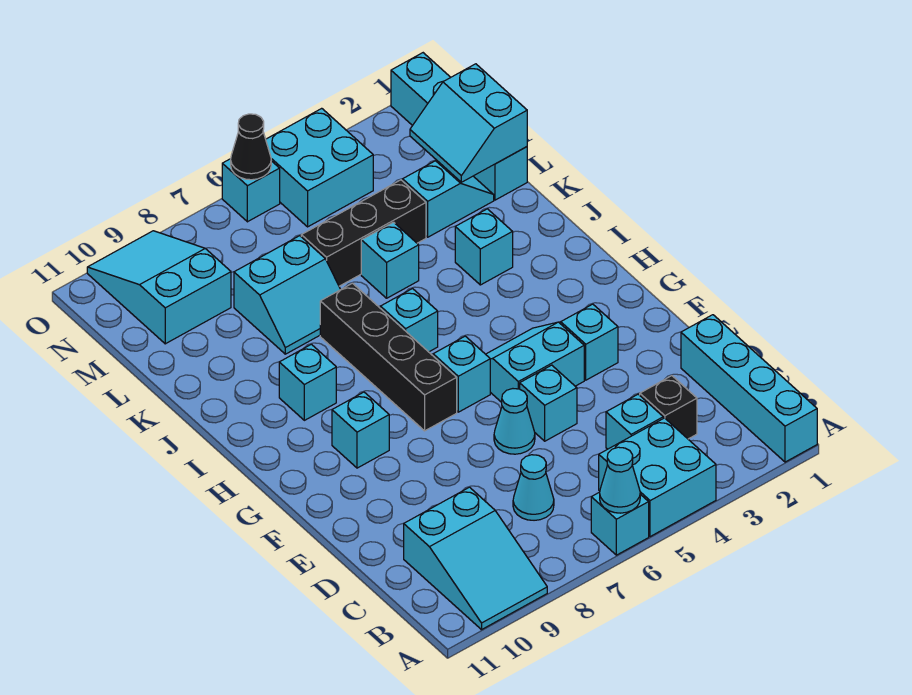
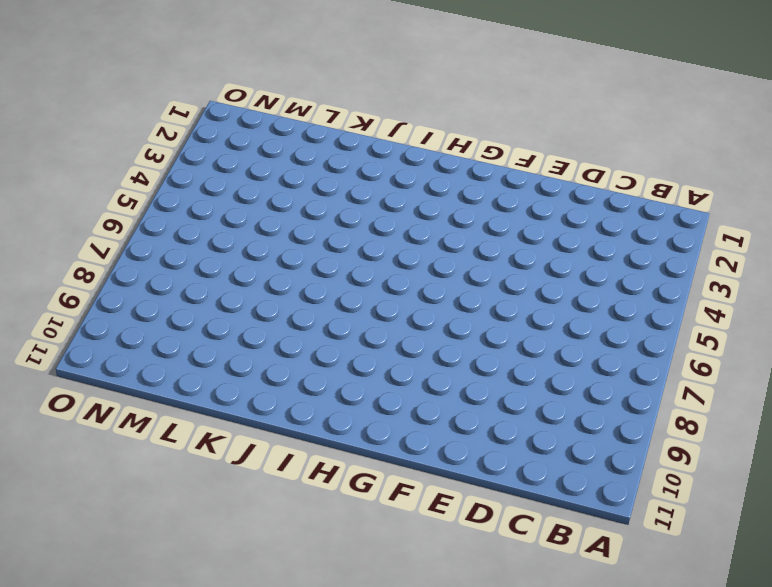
none -> cyan brick A1:D1 level 1
none -> cyan brick A4:B5 level 1
none -> cyan brick A6 level 1

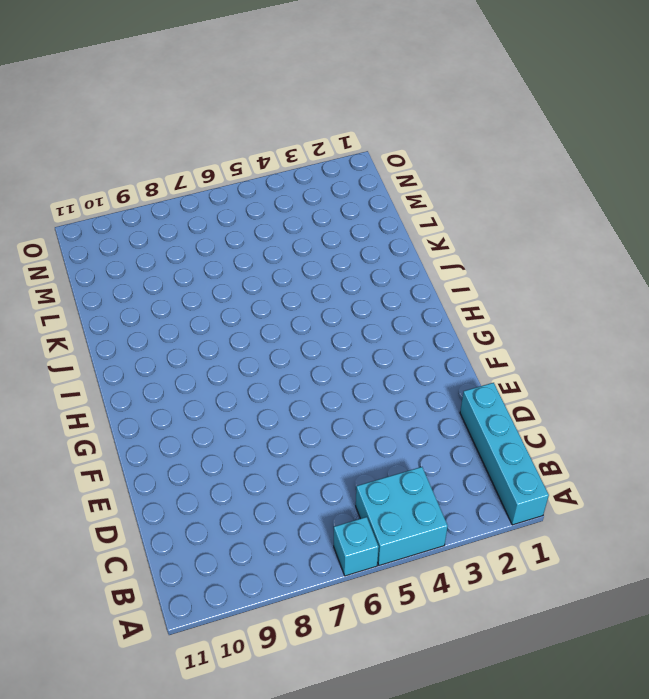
none -> cyan slope A9:C10 level 1 top C
none -> black brick C3 level 1
none -> cyan brick C4 level 1

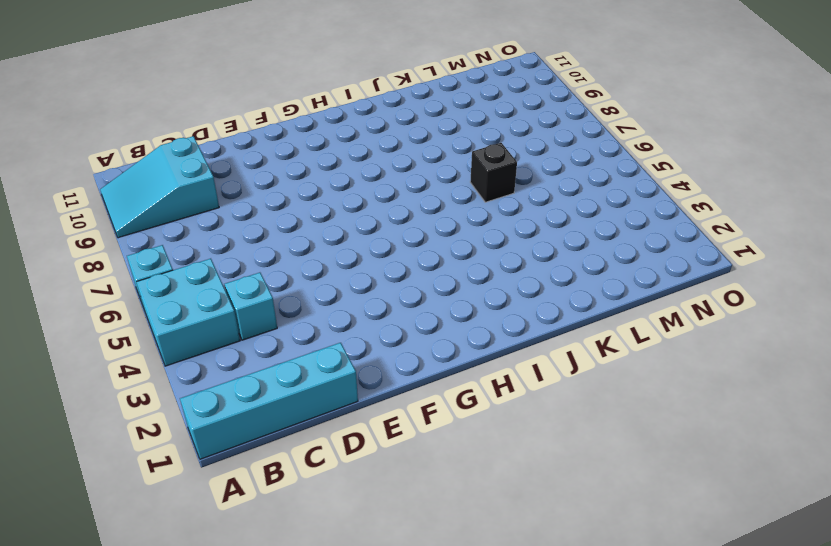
black brick K6 level 1 -> black brick C3 level 1
none -> cyan cone C7 level 1
none -> cyan brick E5 level 1
none -> cyan cone E6 level 1

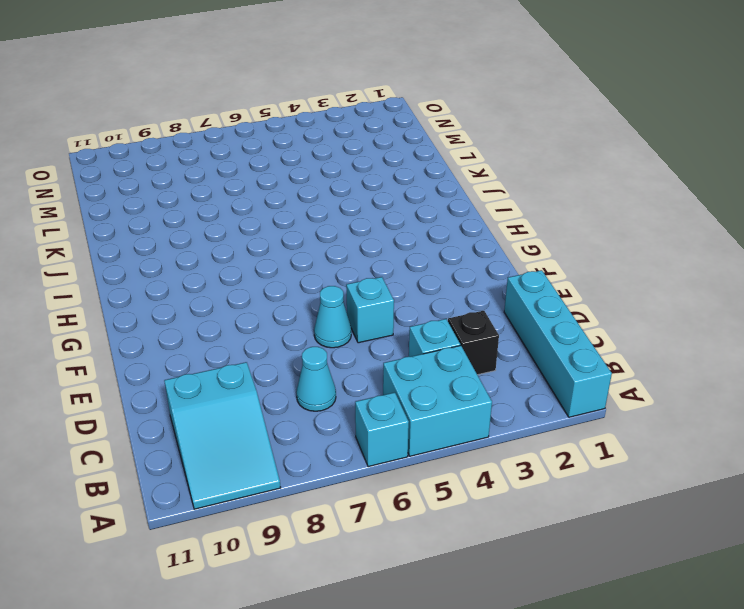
none -> cyan brick F3 level 1
none -> cyan slope F4:G5 level 1 top F
none -> cyan brick G6 level 1

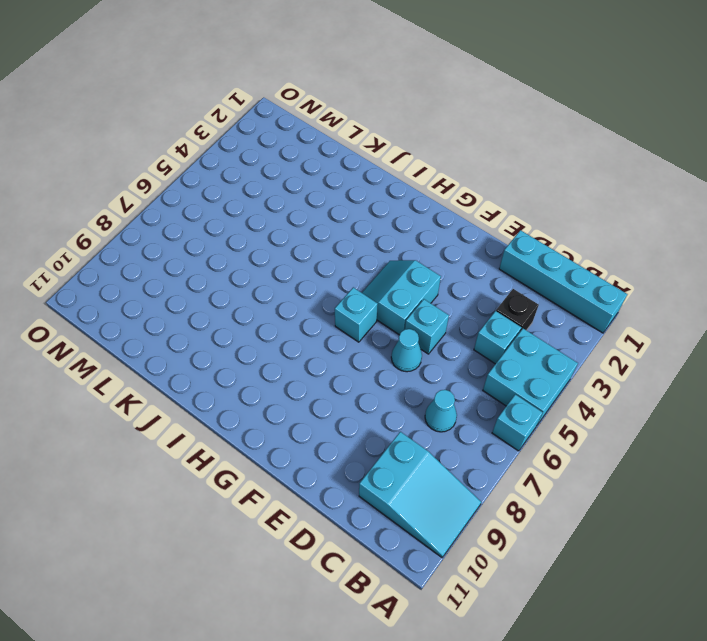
none -> cyan brick F3 level 1
none -> black brick G7:J7 level 1
none -> cyan brick G9 level 1

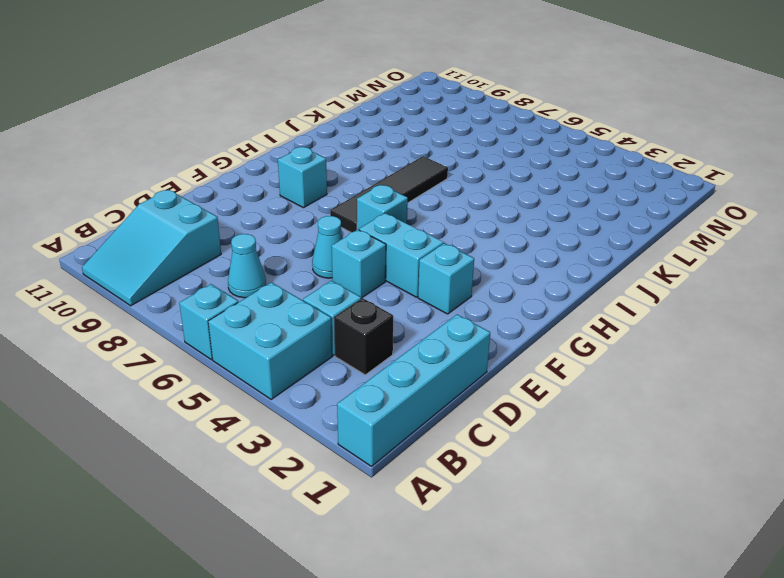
black tile G7:J7 level 1 -> black brick G7:J7 level 1
none -> cyan brick I6 level 1
none -> cyan brick I9 level 1
none -> cyan brick J3 level 1

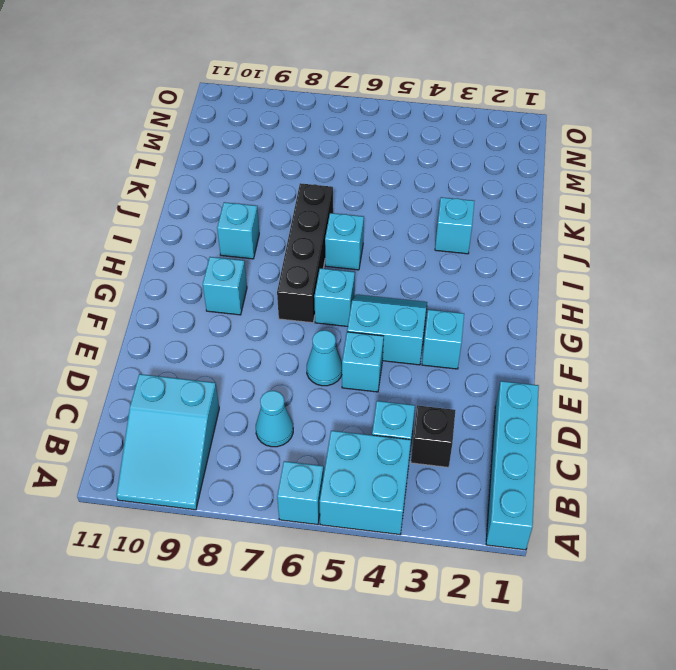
none -> cyan brick K5 level 1
none -> cyan slope K7:L8 level 1 top L
none -> cyan brick L1:O1 level 1

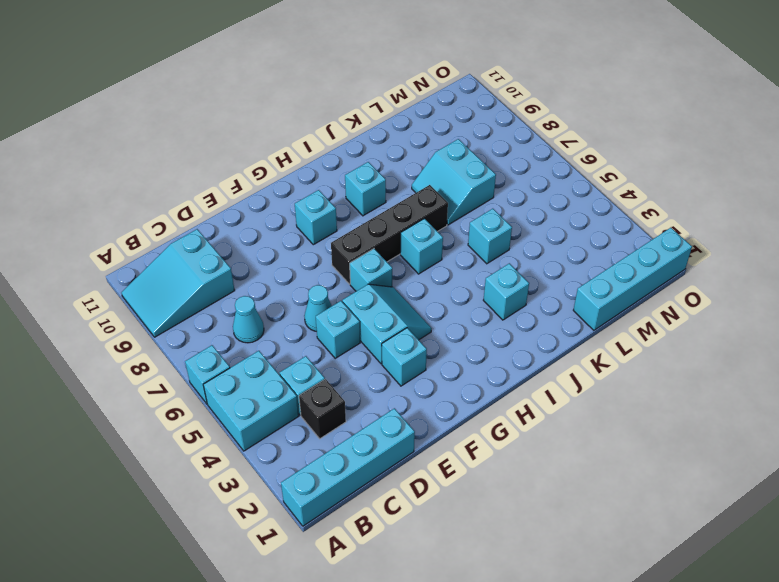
none -> cyan slope L2:L3 level 1 top 3
none -> black brick L4:L6 level 1
none -> cyan slope M9:O10 level 1 top M

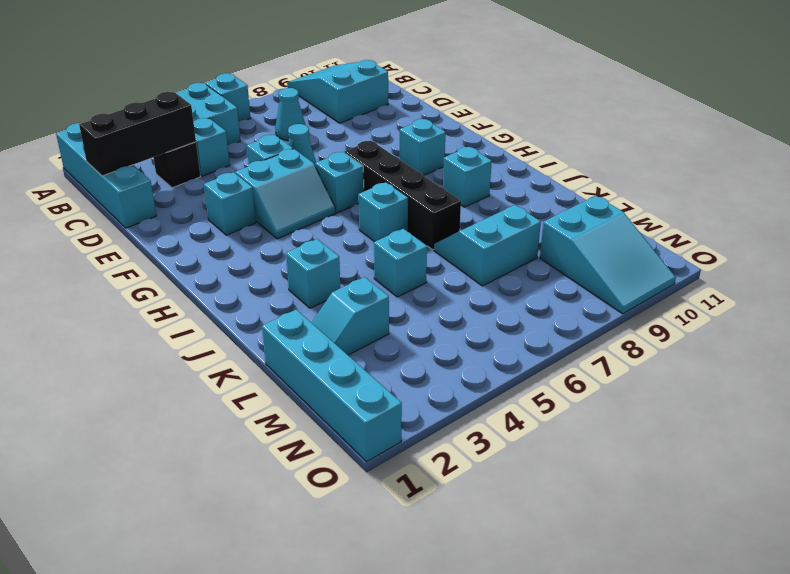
black brick C1:C3 level 2 -> black brick L4:L6 level 1
none -> cyan brick N4:O5 level 1
none -> cyan brick O6 level 1
none -> cyan cone A6 level 2

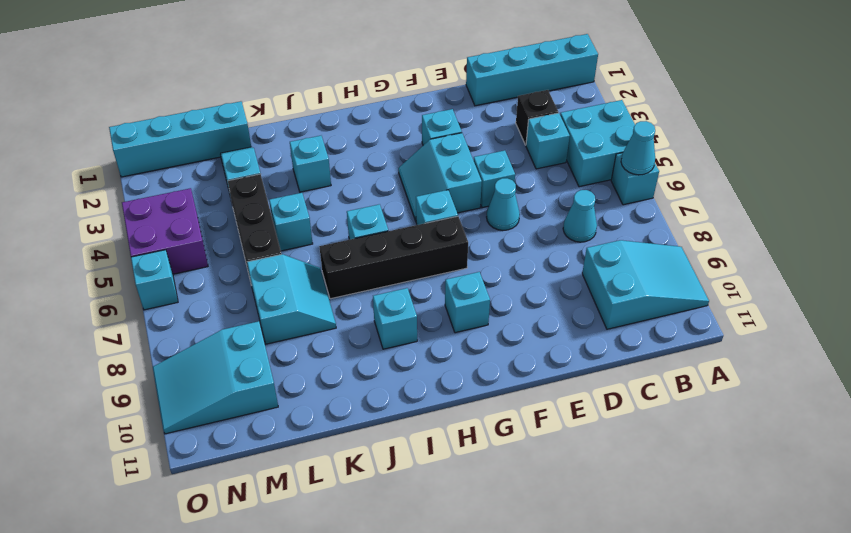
purple brick N4:O5 level 1 -> cyan brick N4:O5 level 1
none -> cyan slope L1:M2 level 2 top 1
none -> black cone O6 level 2

